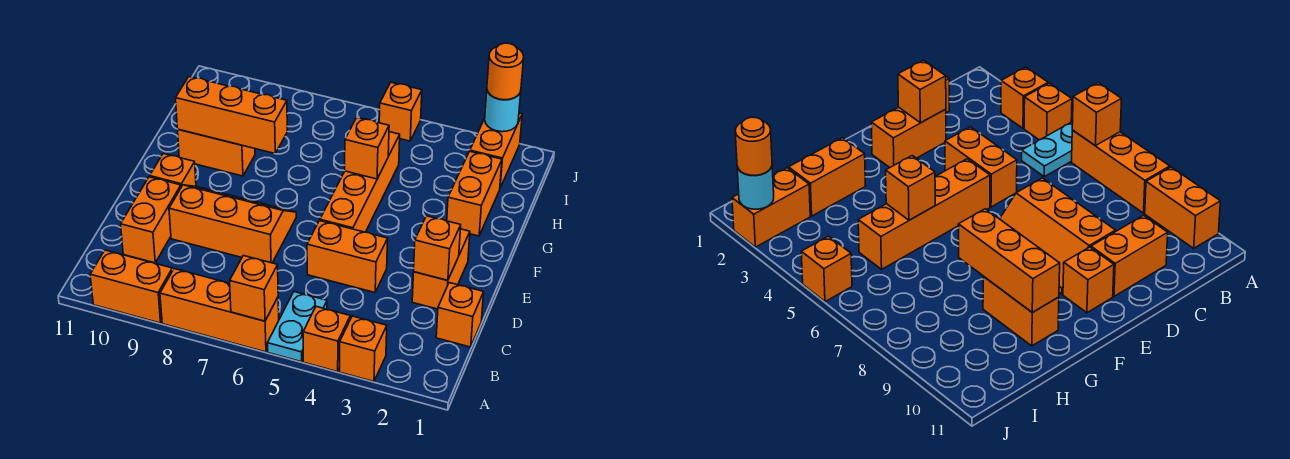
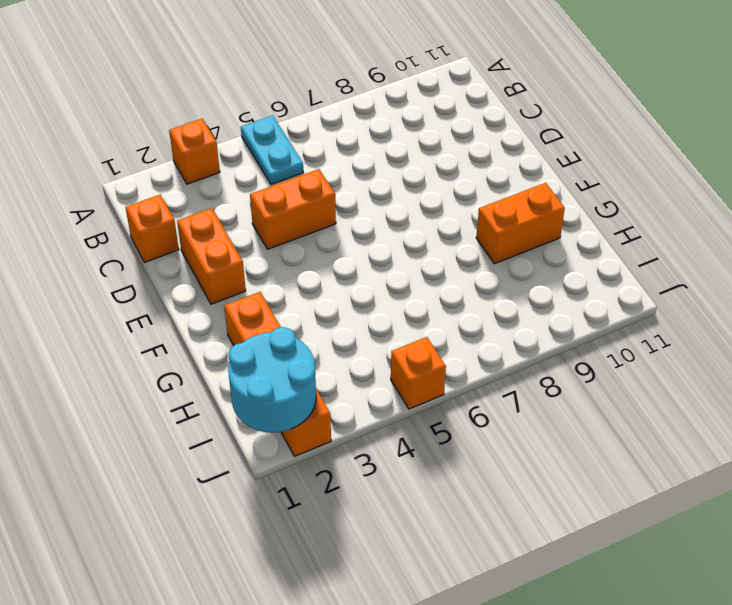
cyan round brick I1:J2 level 2 -> cyan round brick J2 level 2
none -> orange brick A4 level 1
none -> orange brick A6:A8 level 1
none -> orange brick A9:A10 level 1

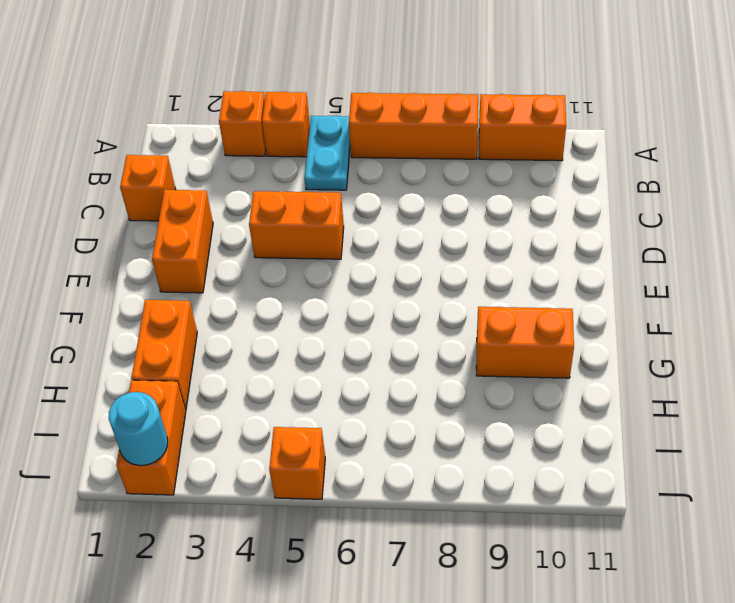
none -> orange brick C10:D10 level 1
none -> orange slope D7:E9 level 1 top D
none -> orange brick E5:H5 level 1

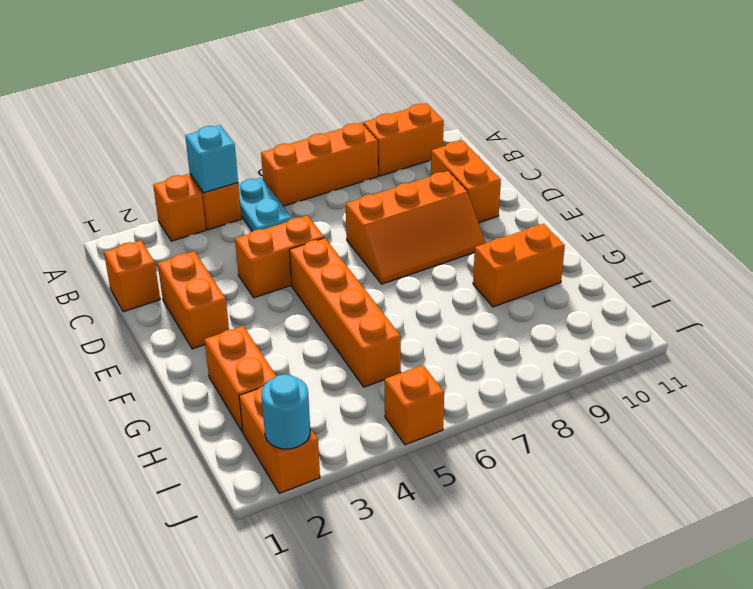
cyan brick A4 level 2 -> none
none -> orange brick E10 level 1
none -> orange brick A6 level 2
none -> orange brick D2 level 2

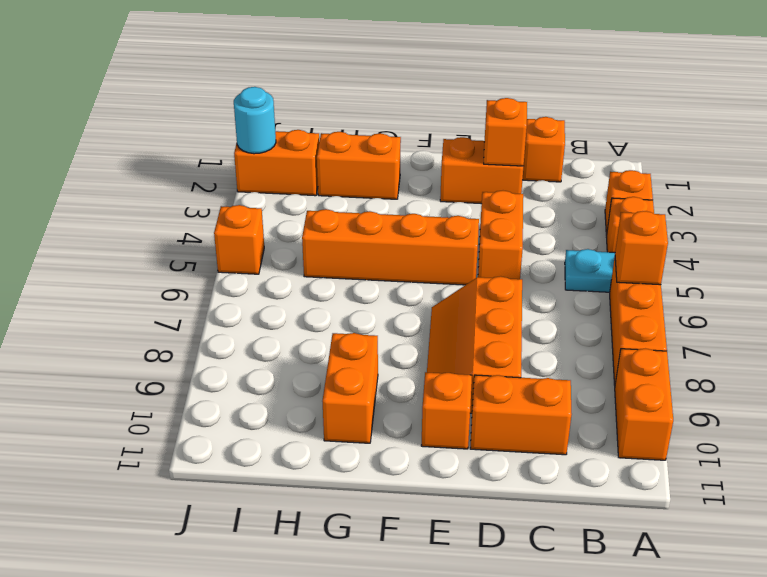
none -> orange brick G5 level 2
none -> orange brick G8:G10 level 2
none -> orange round brick J2 level 3

